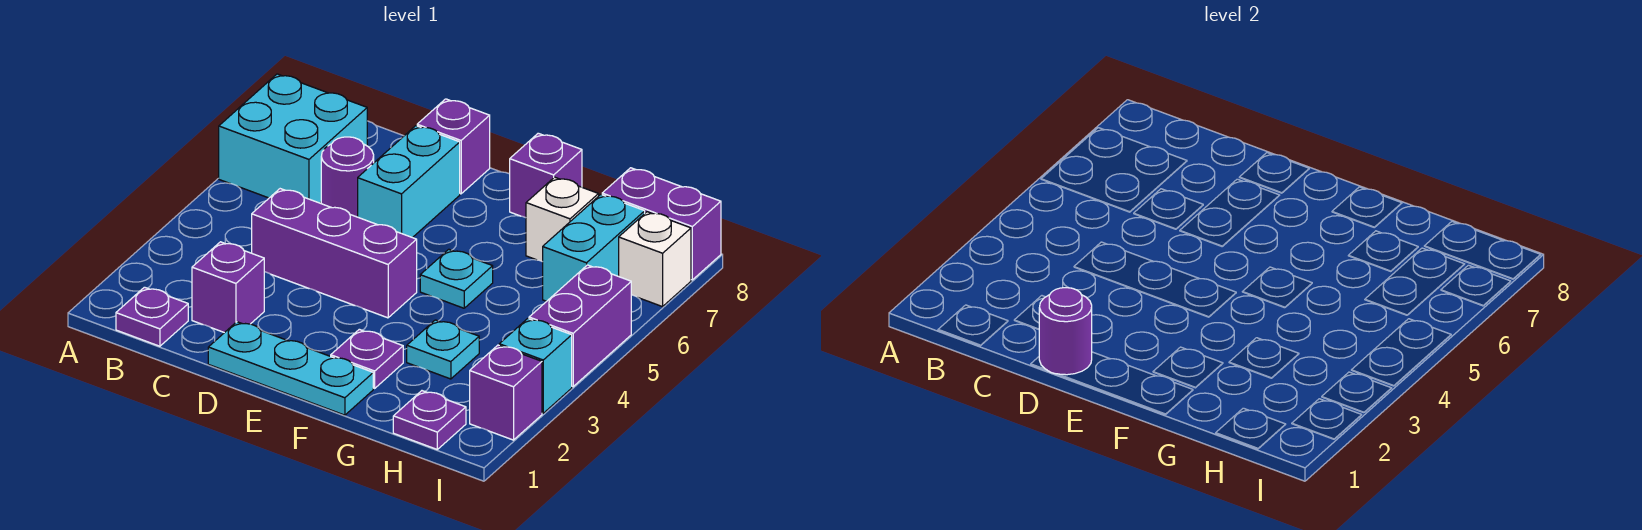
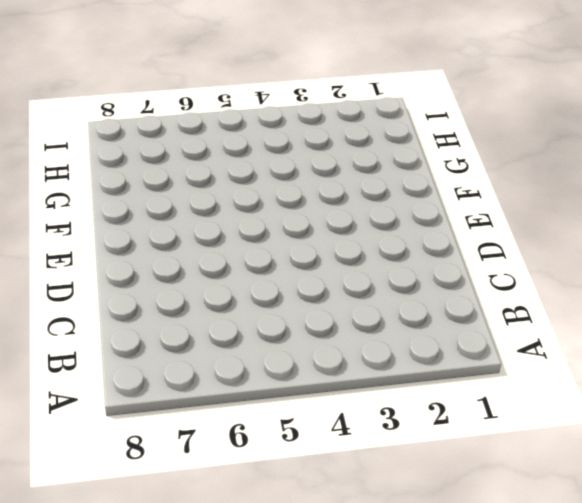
none -> cyan brick A6:B7 level 1
none -> purple plate B1 level 1
none -> purple brick C2 level 1

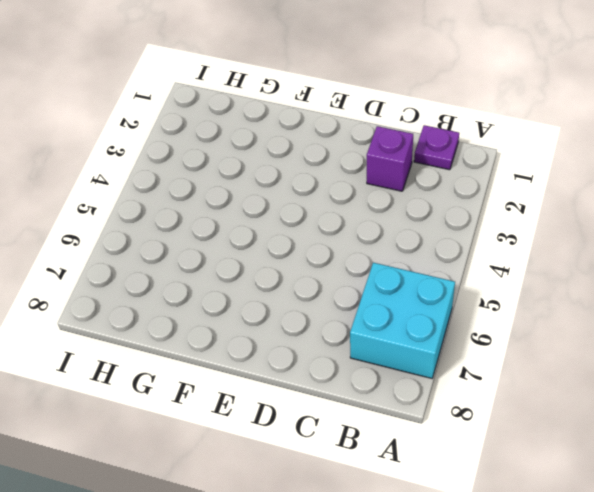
none -> purple brick C4:E4 level 1
none -> purple round brick C6 level 1
none -> cyan plate D1:F1 level 1

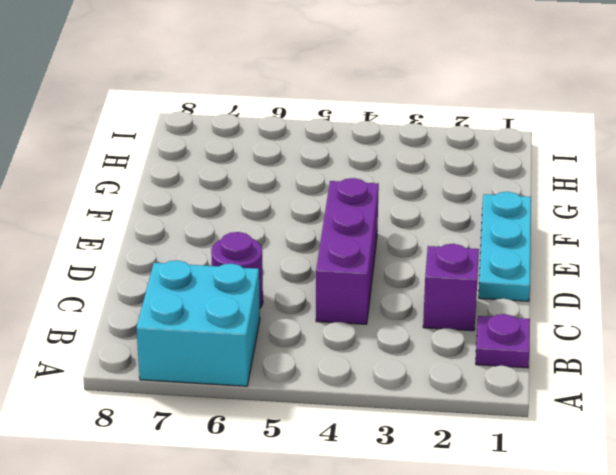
none -> cyan brick D6:D7 level 1
none -> purple brick D8 level 1
none -> purple plate F2 level 1

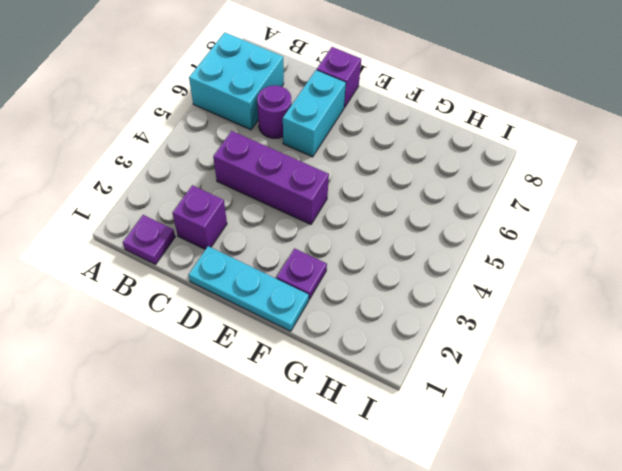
none -> cyan plate F5 level 1
none -> purple brick F8 level 1
none -> cyan plate G3 level 1

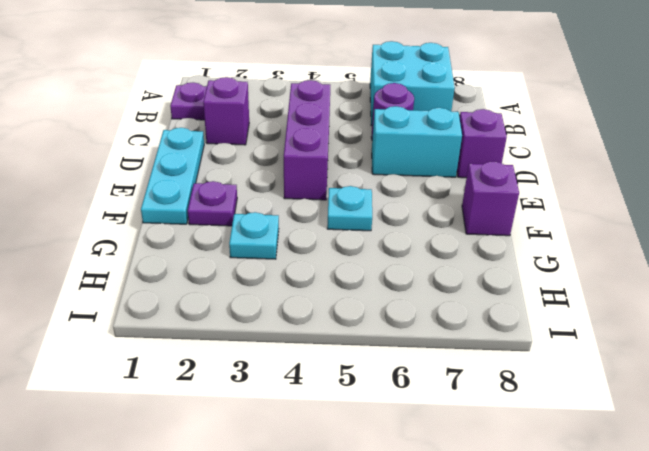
none -> white brick G7 level 1
none -> purple plate H1 level 1
none -> cyan brick H6:H7 level 1

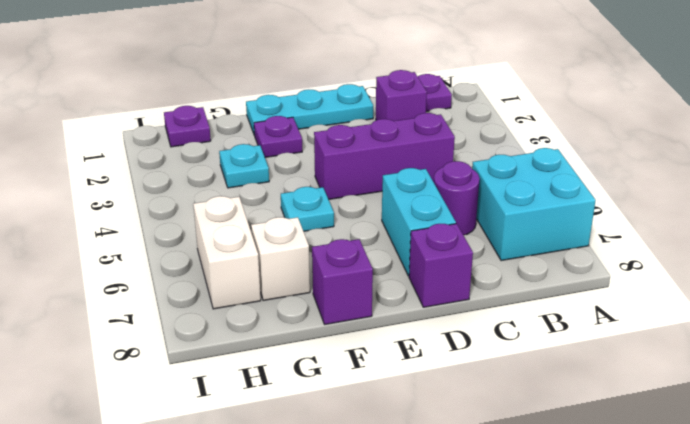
white brick H6:H7 level 1 -> cyan brick H6:H7 level 1
none -> purple brick H8:I8 level 1
none -> purple brick I2 level 1
none -> cyan brick I3 level 1

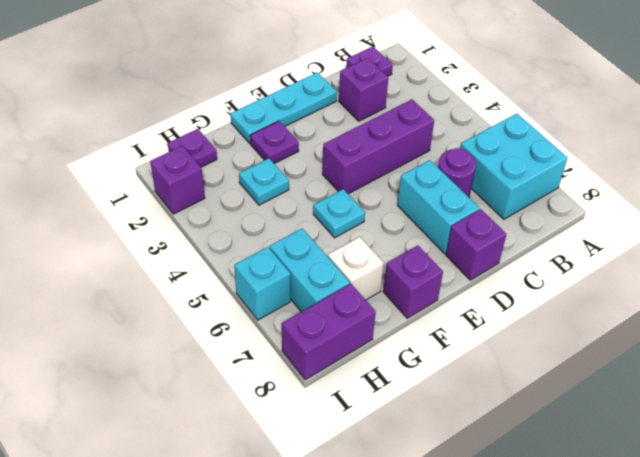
cyan brick I6 level 1 -> cyan brick I3 level 1
none -> purple brick I4:I5 level 1
none -> white brick I7 level 1
none -> purple round brick D1 level 2

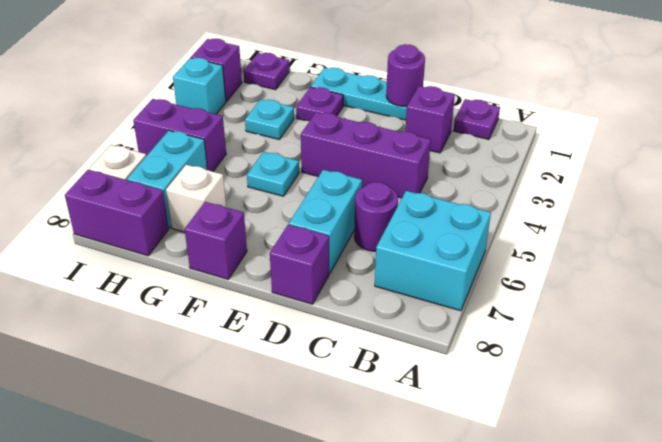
purple brick H5:I5 level 1 -> purple brick I4:I5 level 1

